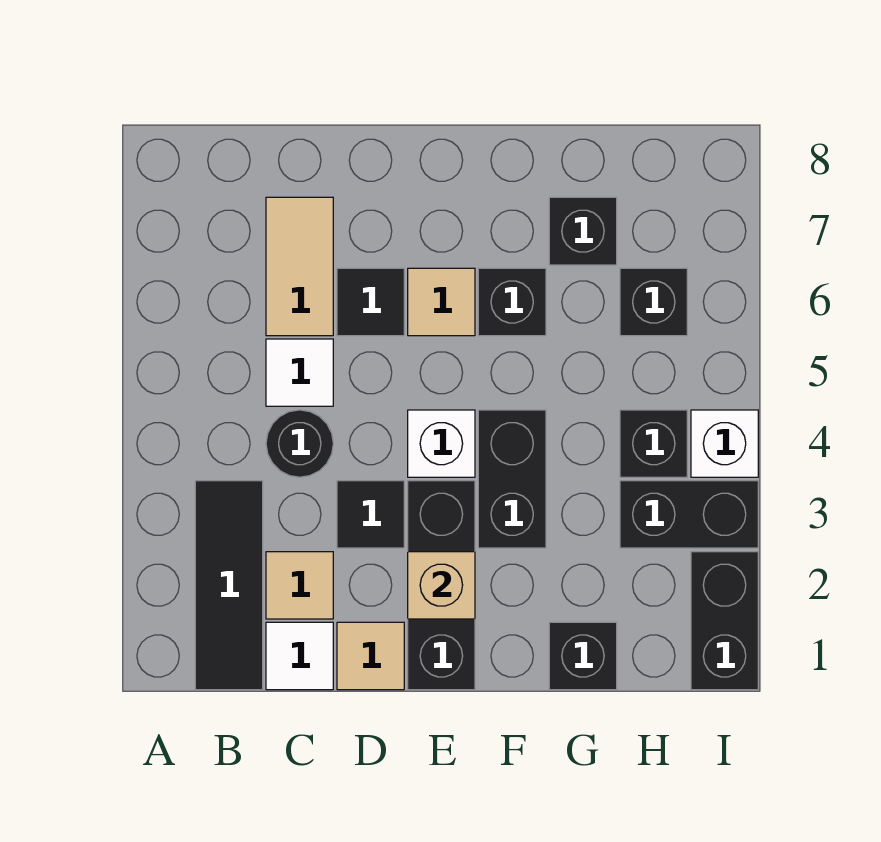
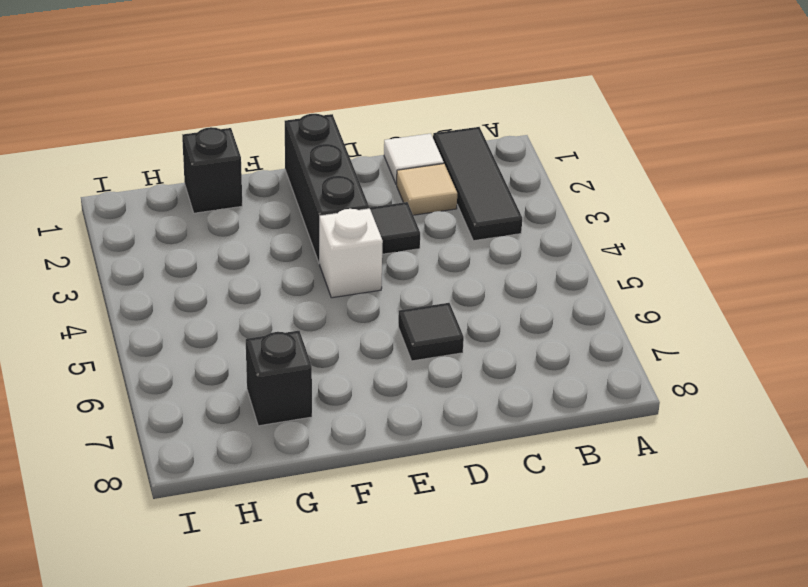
none -> black round brick C4 level 1
none -> white tile C5 level 1
none -> tan tile C6:C7 level 1

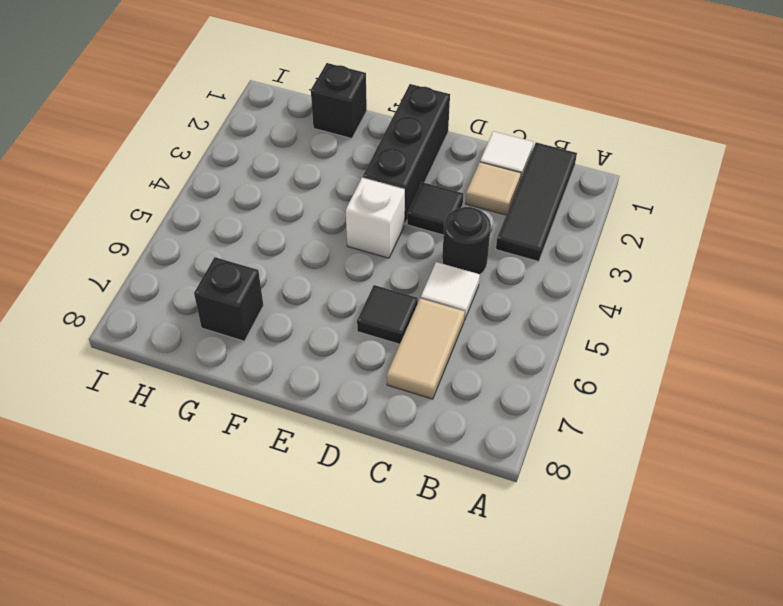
none -> tan tile D1 level 1
none -> tan tile E6 level 1
none -> black brick F3:F4 level 1

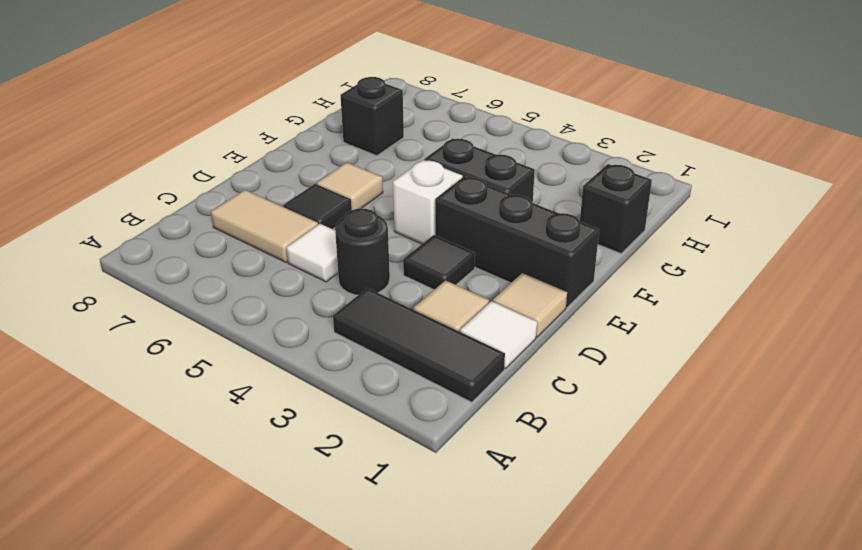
none -> black brick F6 level 1
none -> black brick H3:I3 level 1
none -> black brick H4 level 1

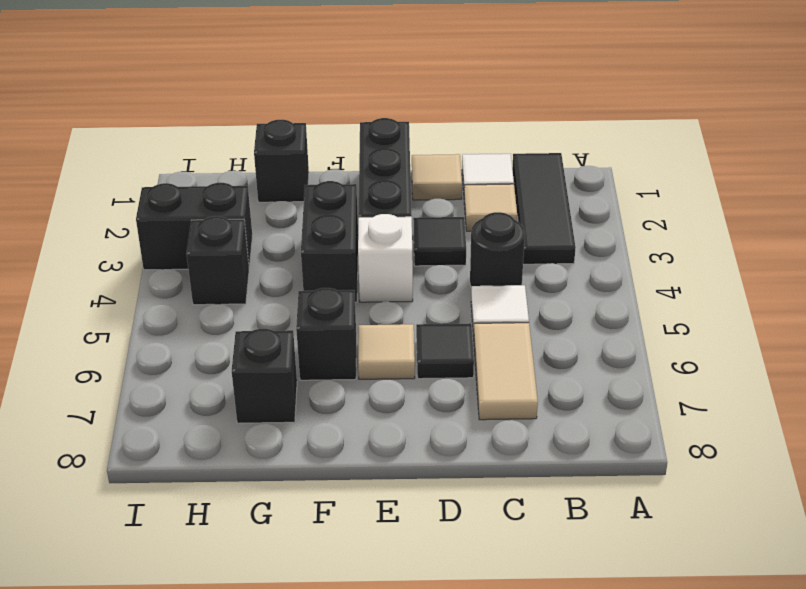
none -> black brick H6 level 1
none -> black brick I1:I2 level 1
none -> white brick I4 level 1

